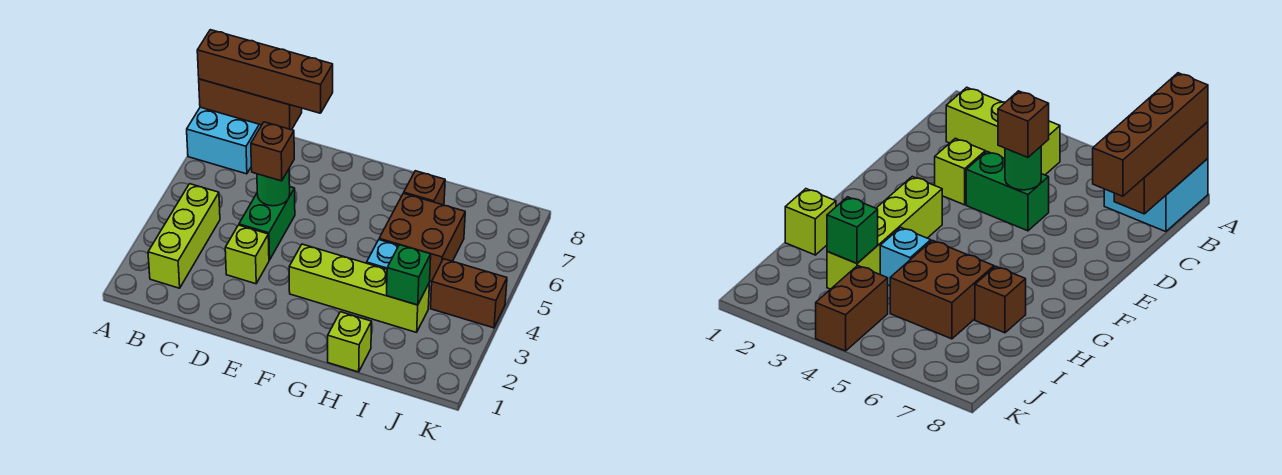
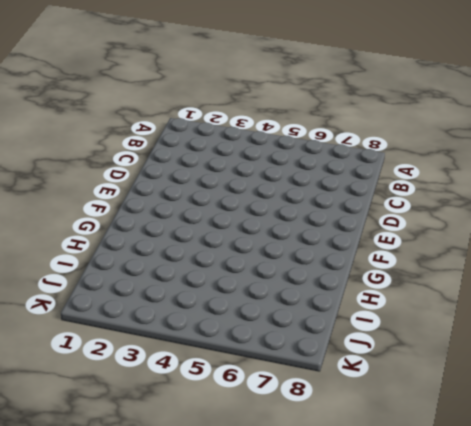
none -> cyan brick A7:B8 level 1
none -> lime brick B2:B4 level 1
none -> lime brick D3 level 1

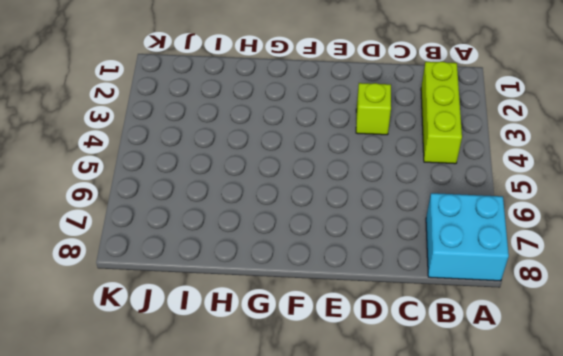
none -> green brick D4:D5 level 1
none -> lime brick F3:I3 level 1
none -> lime brick H1 level 1

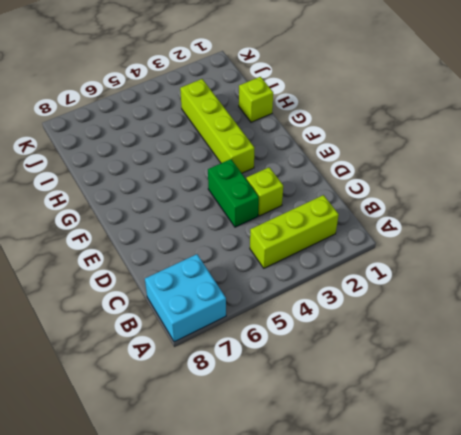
green brick D4:E4 level 1 -> green brick D4:D5 level 1
none -> cyan brick H4 level 1
none -> brown brick H5:I6 level 1
none -> brown brick H7 level 1

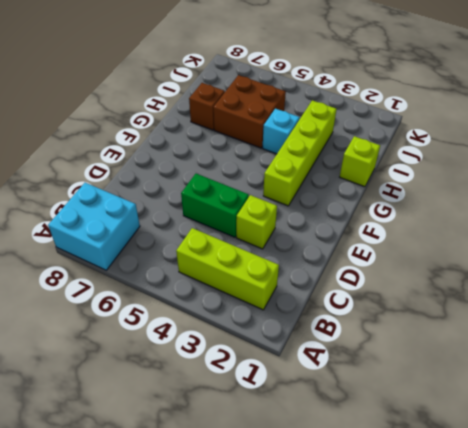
none -> brown brick J4:K4 level 1
none -> brown brick A8:C8 level 2
none -> green round brick D5 level 2

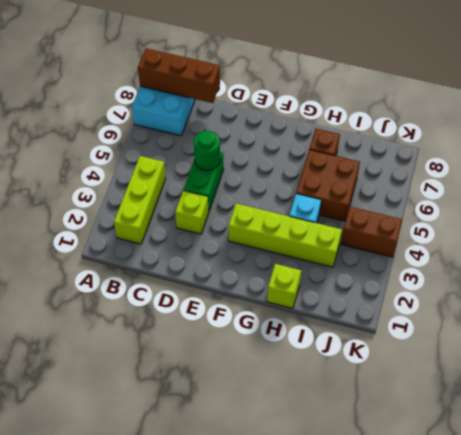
none -> green brick I3 level 2
none -> brown brick A8:D8 level 3
none -> brown brick D5 level 3

